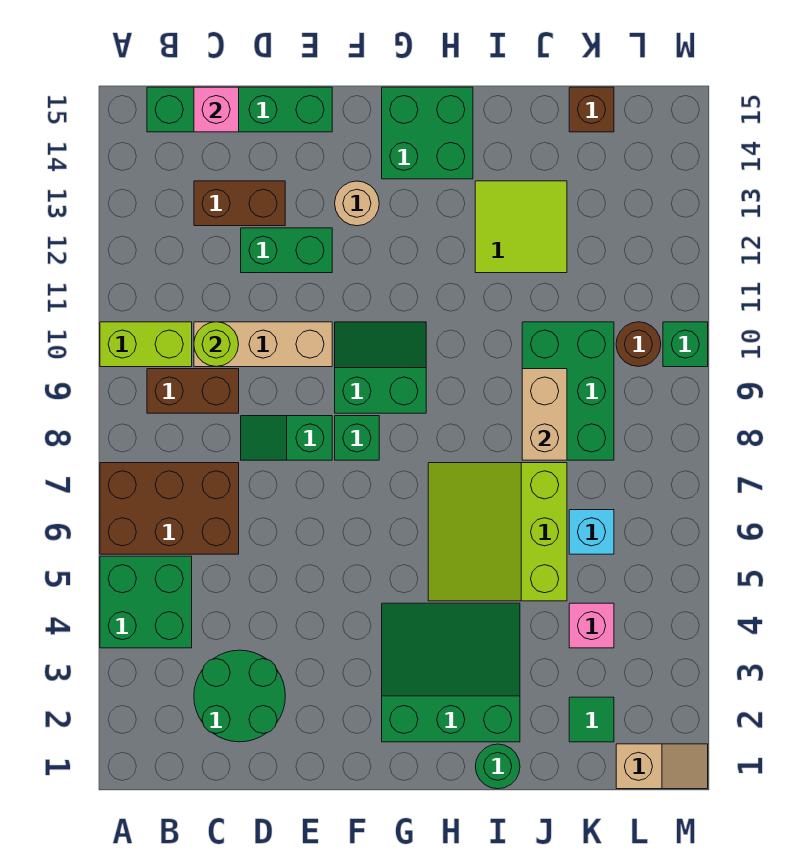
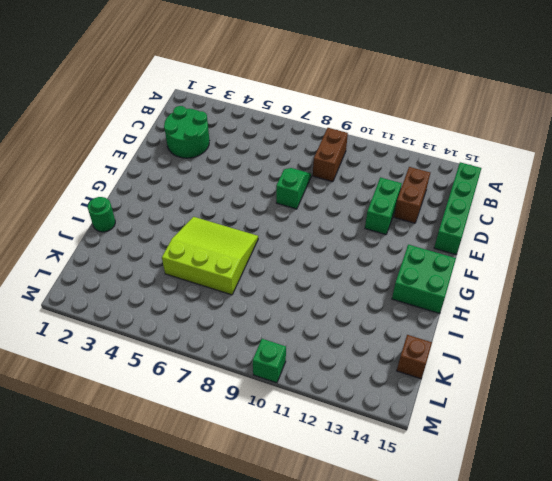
none -> green brick A4:B5 level 1
none -> brown brick A6:C7 level 1
none -> lime brick A10:B10 level 1

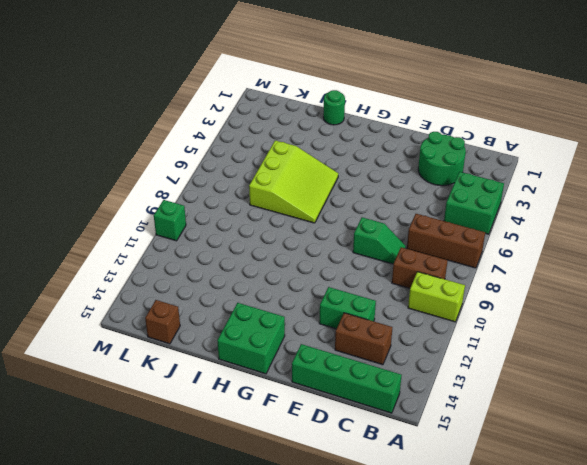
brown brick A7:C7 level 1 -> brown brick A6:C7 level 1
none -> tan brick C10:E10 level 1
none -> green brick F8 level 1
none -> green slope F9:G10 level 1 top 9

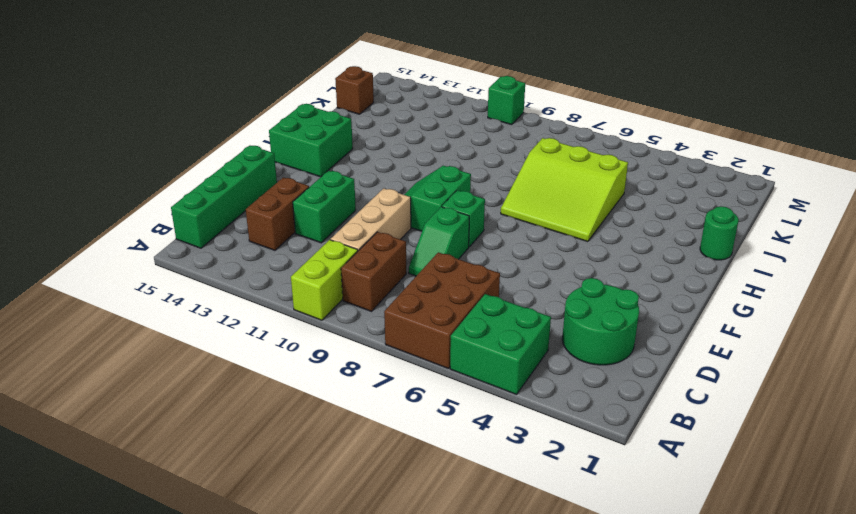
none -> tan round brick F13 level 1
none -> green slope G2:I4 level 1 top 2
none -> lime tile I12:J13 level 1

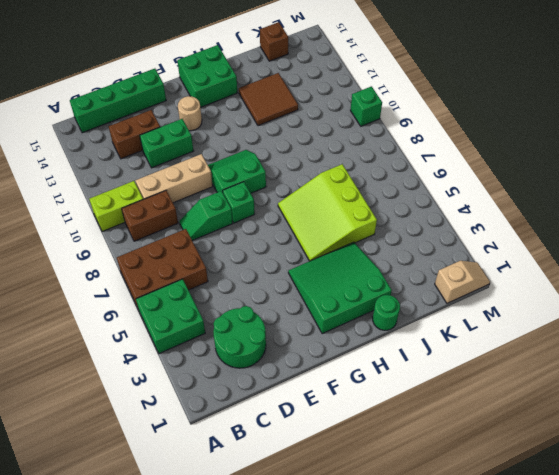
brown tile I12:J13 level 1 -> lime tile I12:J13 level 1
none -> green brick J8:K10 level 1
none -> green tile K2 level 1
none -> pink brick K4 level 1

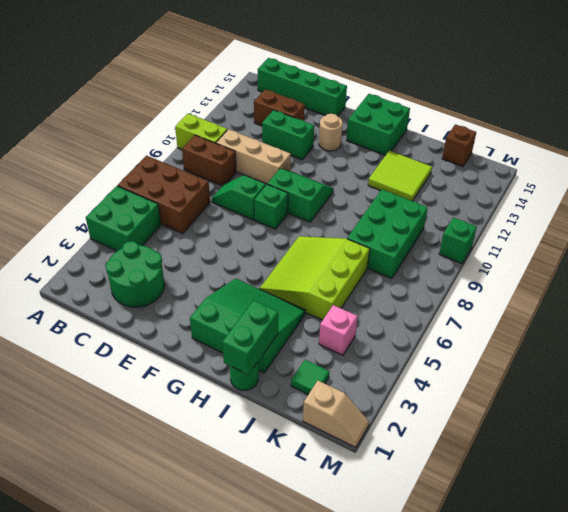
green brick I1:I2 level 2 -> none
none -> cyan brick K6 level 1
none -> brown round brick L10 level 1
none -> lime round brick C10 level 2

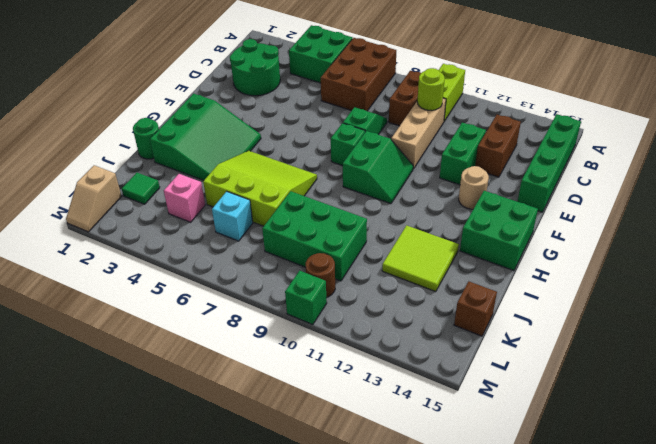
none -> pink brick C15 level 2
none -> tan brick J8:J9 level 2

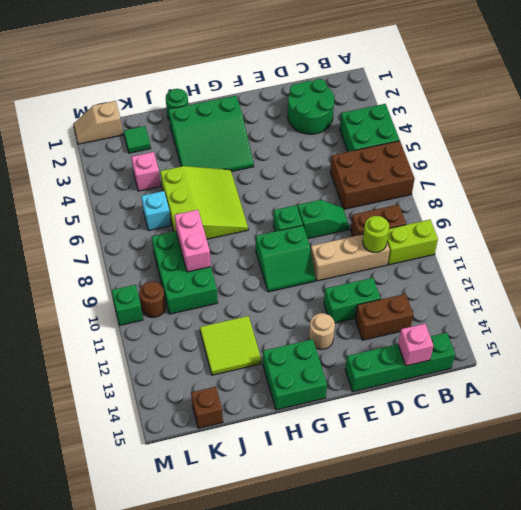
pink brick J8:J9 level 2 -> tan brick J8:J9 level 2

